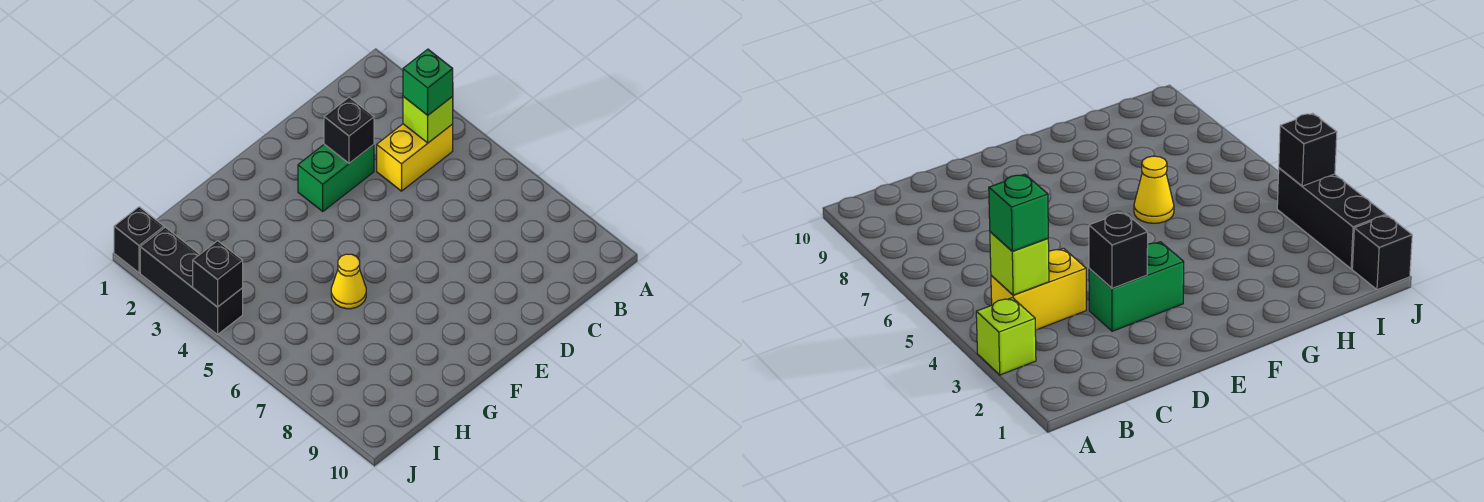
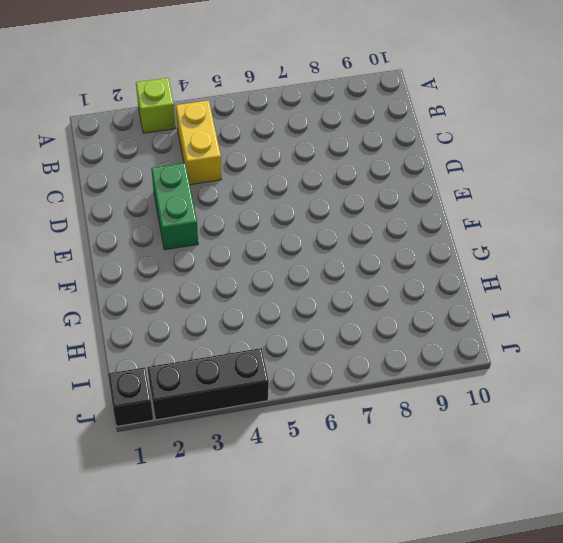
none -> yellow cone G6 level 1
none -> lime brick B4 level 2

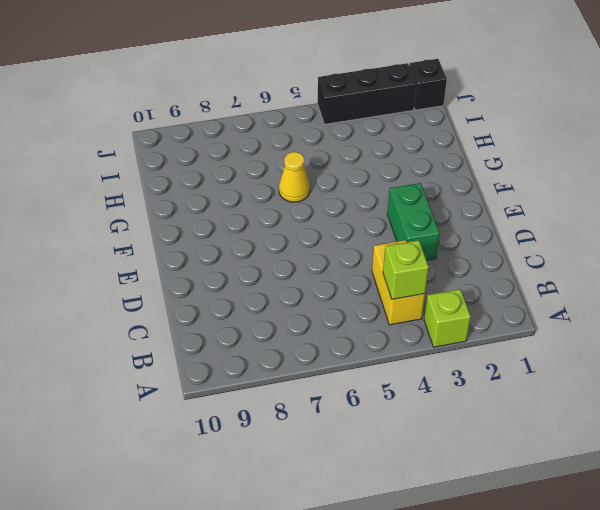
none -> black brick D3 level 2
none -> black brick J4 level 2

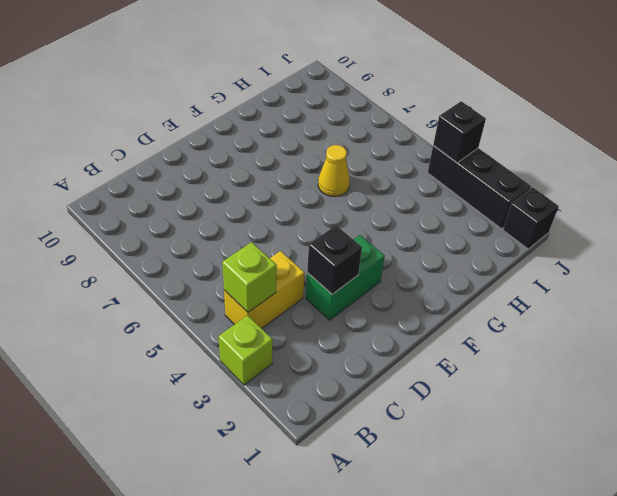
none -> green brick B4 level 3

